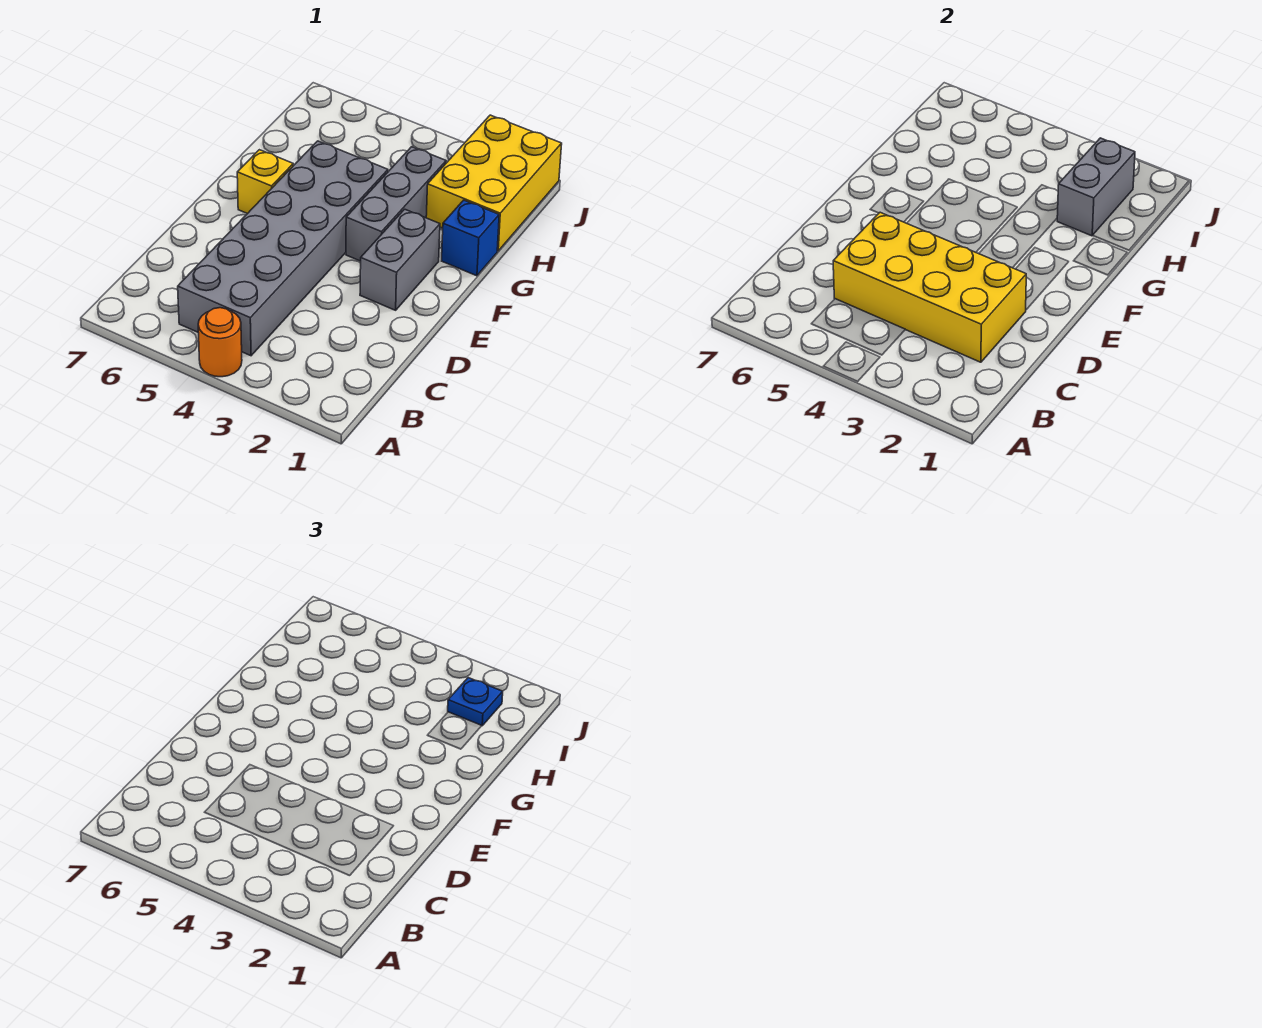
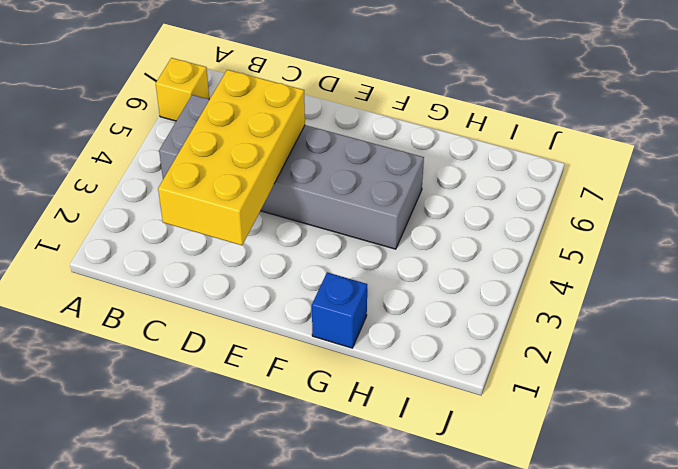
yellow brick A6 level 1 -> yellow brick F6 level 1
none -> orange round brick A4 level 1
none -> grey brick E2:F2 level 1

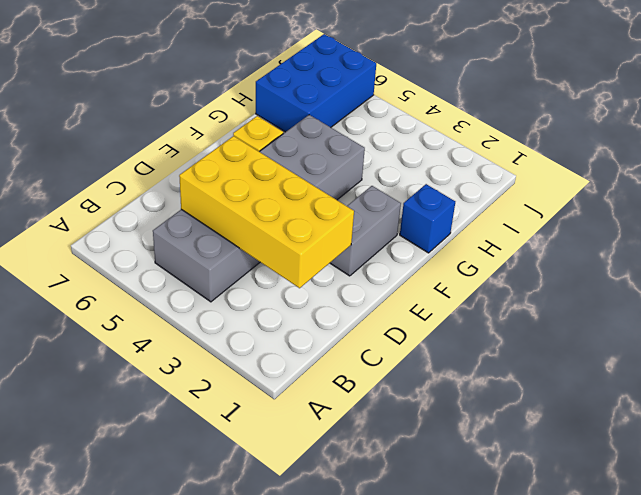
blue brick H6:J7 level 1 -> none
none -> orange round brick A4 level 1
none -> grey brick F3:H3 level 1

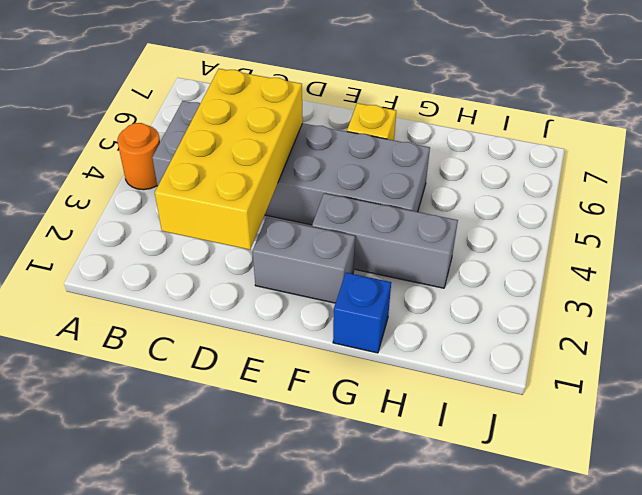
none -> yellow brick H1:J2 level 1
none -> grey brick H2:I2 level 2

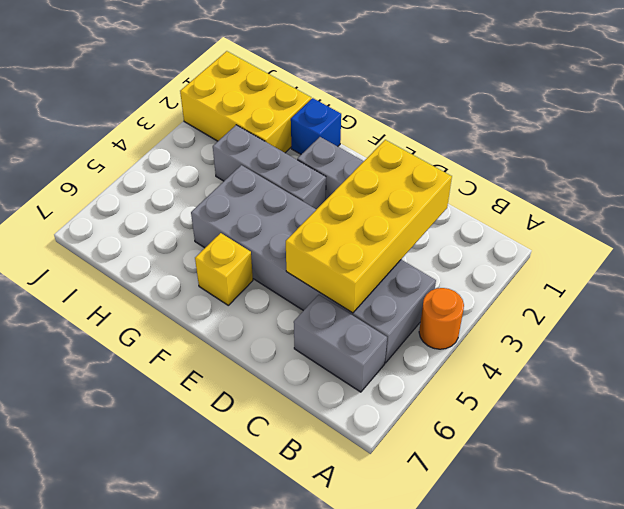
grey brick B6:C6 level 1 -> grey brick H2:I2 level 2
none -> blue plate I2 level 3

